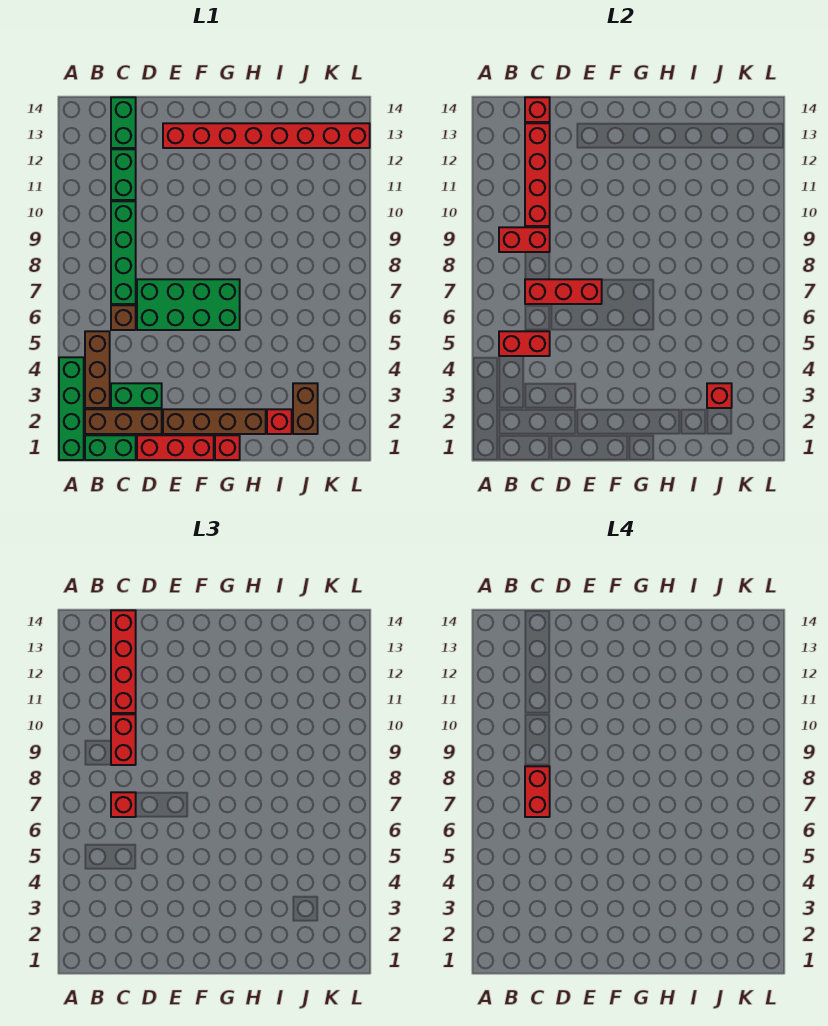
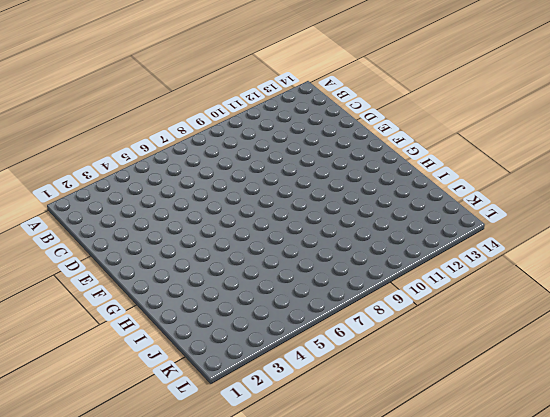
none -> green brick A1:A4 level 1
none -> green brick B1:C1 level 1
none -> brown brick B2:D2 level 1

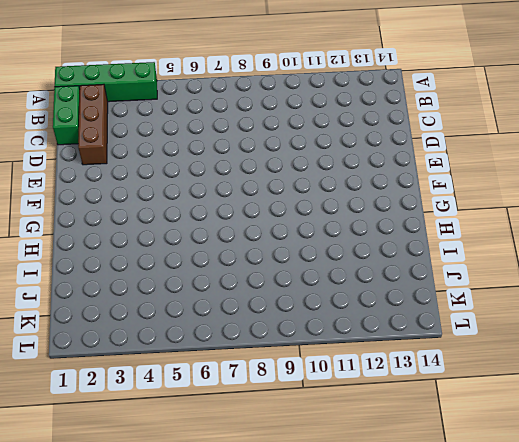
none -> brown brick B3:B5 level 1
none -> green brick C3:D3 level 1
none -> brown brick C6 level 1

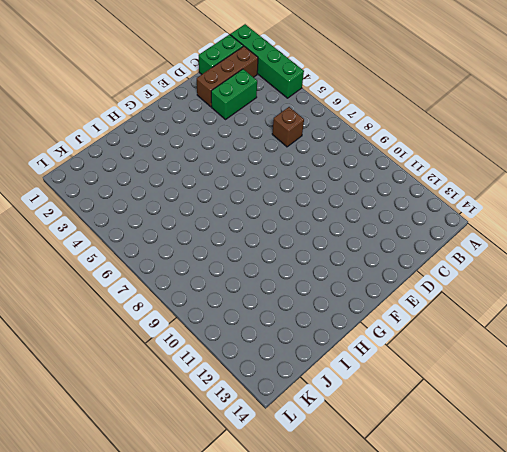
none -> brown brick B3:B5 level 1
none -> green brick C7:C10 level 1
none -> green brick C11:C12 level 1

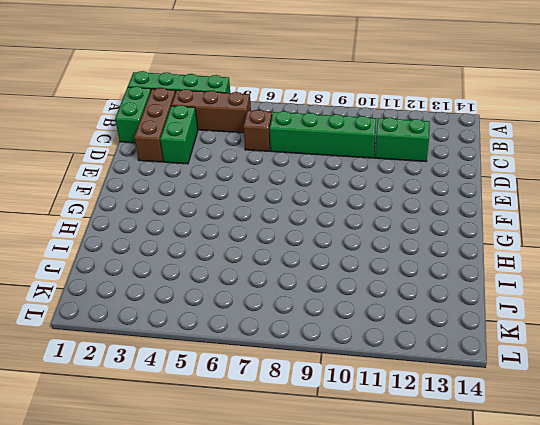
none -> green brick C13:C14 level 1
none -> red brick D1:F1 level 1
none -> green brick D6:G7 level 1

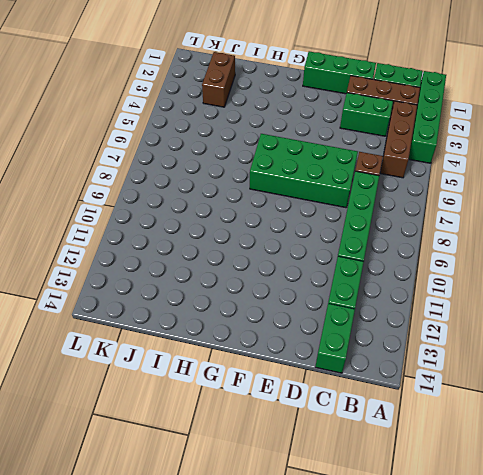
green brick D1:F1 level 1 -> red brick D1:F1 level 1
none -> brown brick E2:H2 level 1
none -> red brick E13:L13 level 1
none -> red brick G1 level 1

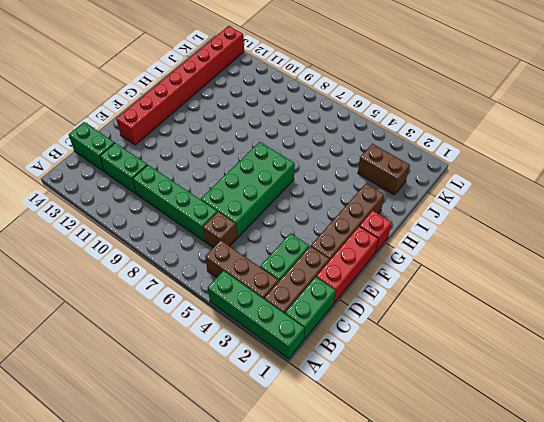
none -> red brick I2 level 1
none -> red brick B5:C5 level 2
none -> red brick B9:C9 level 2

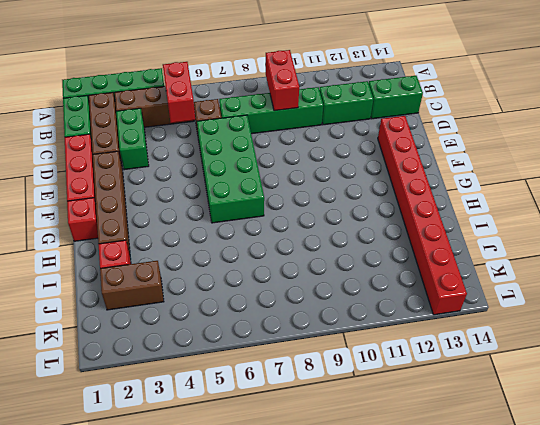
none -> red brick C7:E7 level 2
none -> red brick C10:C13 level 2
none -> red brick C14 level 2

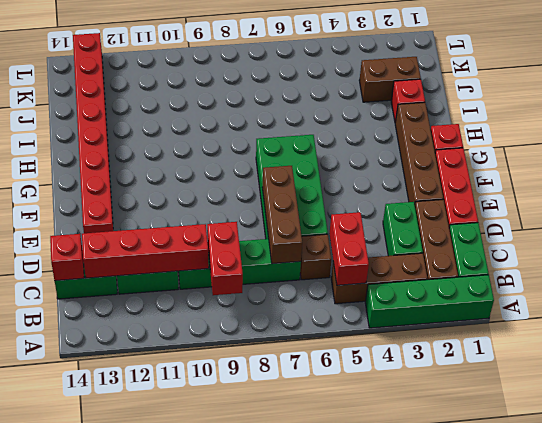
brown brick C7:E7 level 2 -> red brick C7:E7 level 2
none -> red brick J3 level 2
none -> red brick C7 level 3
none -> red brick C9:C10 level 3

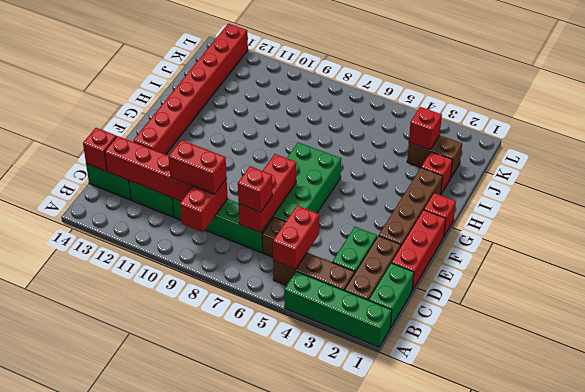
none -> red brick C11:C14 level 3
none -> red brick C7:C8 level 4

